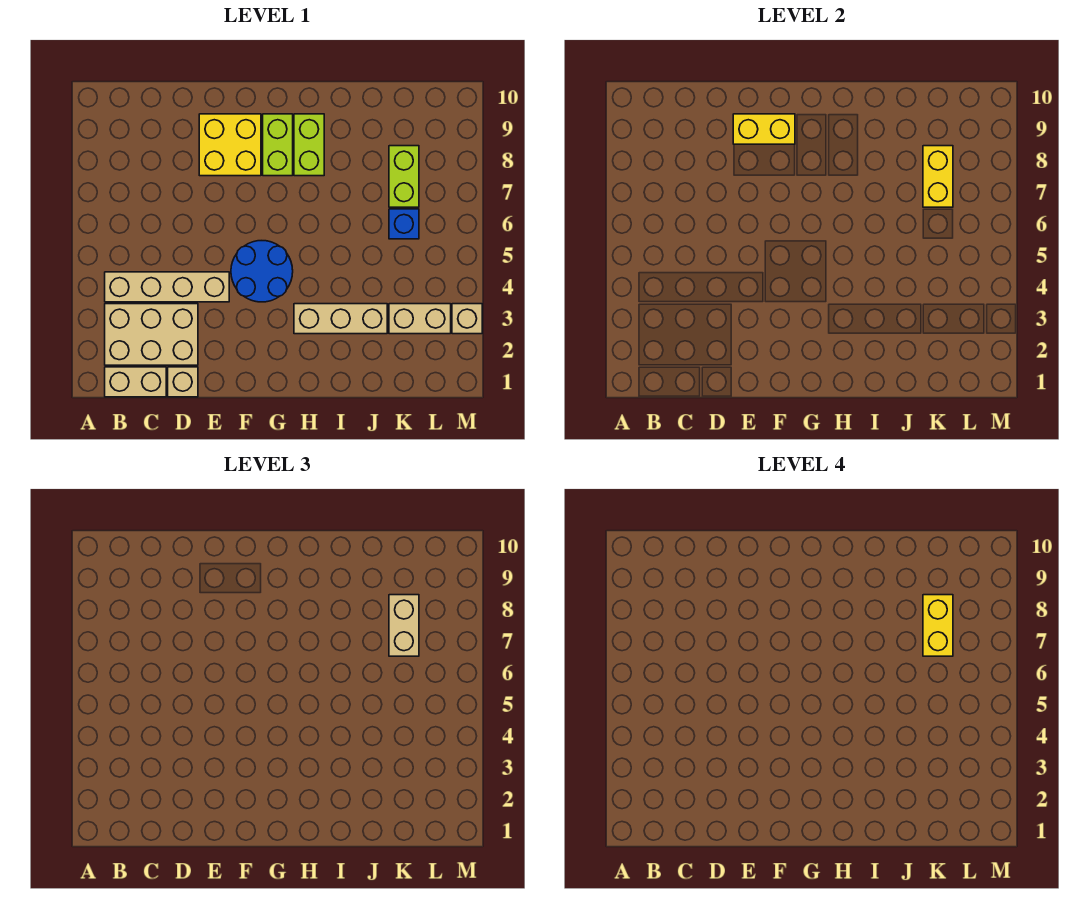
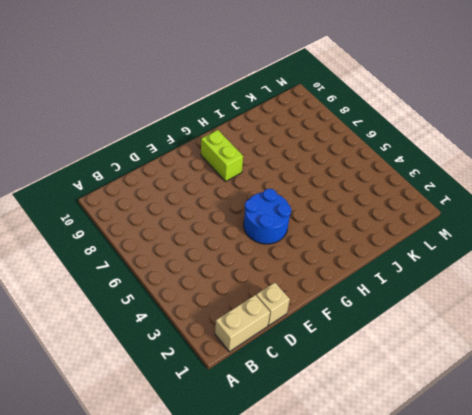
none -> tan brick B2:D3 level 1
none -> tan brick B4:E4 level 1
none -> yellow brick E8:F9 level 1

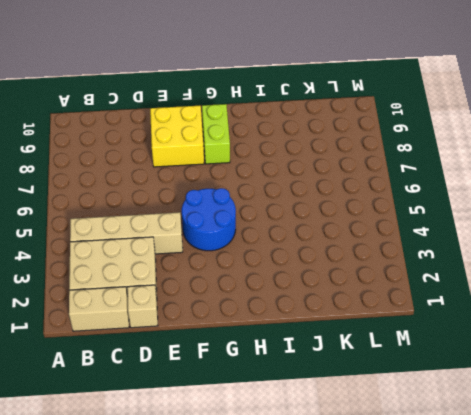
none -> tan brick H3:J3 level 1
none -> lime brick H8:H9 level 1
none -> tan brick K3:L3 level 1

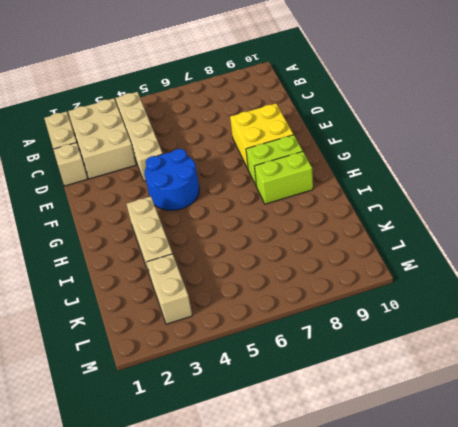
none -> blue brick K6 level 1
none -> lime brick K7:K8 level 1
none -> tan brick M3 level 1

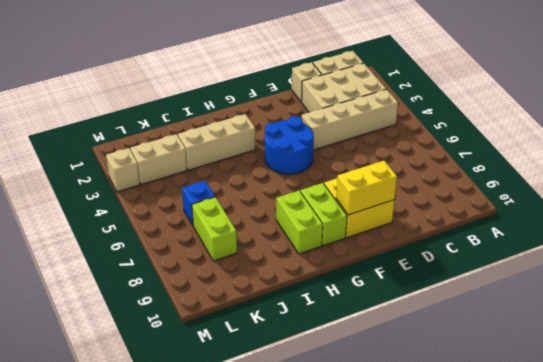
none -> yellow brick K7:K8 level 2
none -> tan brick K7:K8 level 3
none -> yellow brick K7:K8 level 4

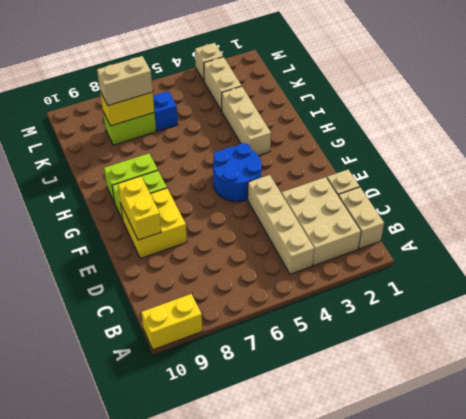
yellow brick A9:A10 level 1 -> yellow brick K7:K8 level 4

